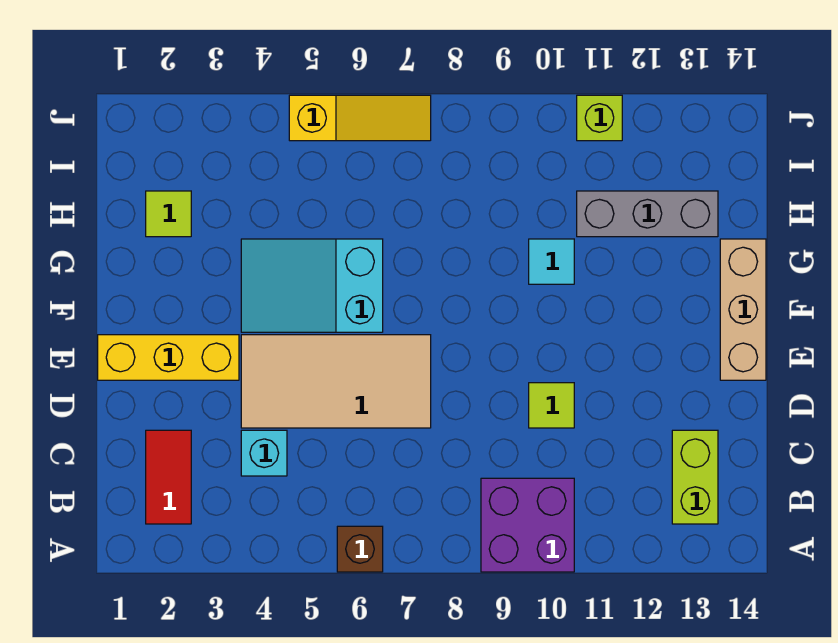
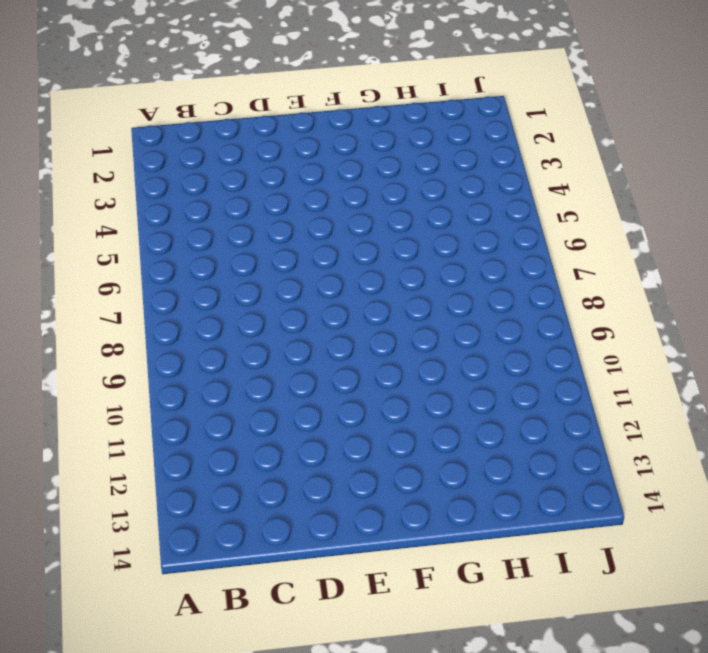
none -> brown brick A6 level 1
none -> purple brick A9:B10 level 1
none -> red tile B2:C2 level 1

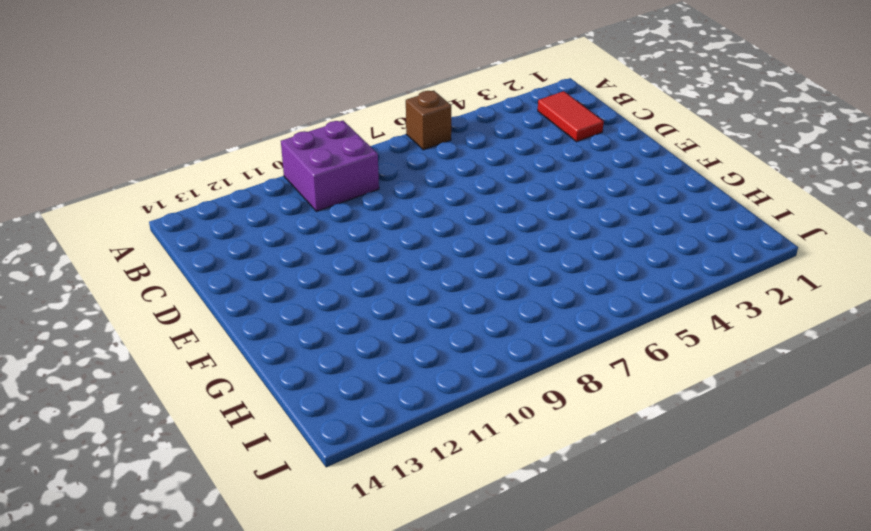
none -> lime brick B13:C13 level 1
none -> cyan brick C4 level 1
none -> tan tile D4:E7 level 1

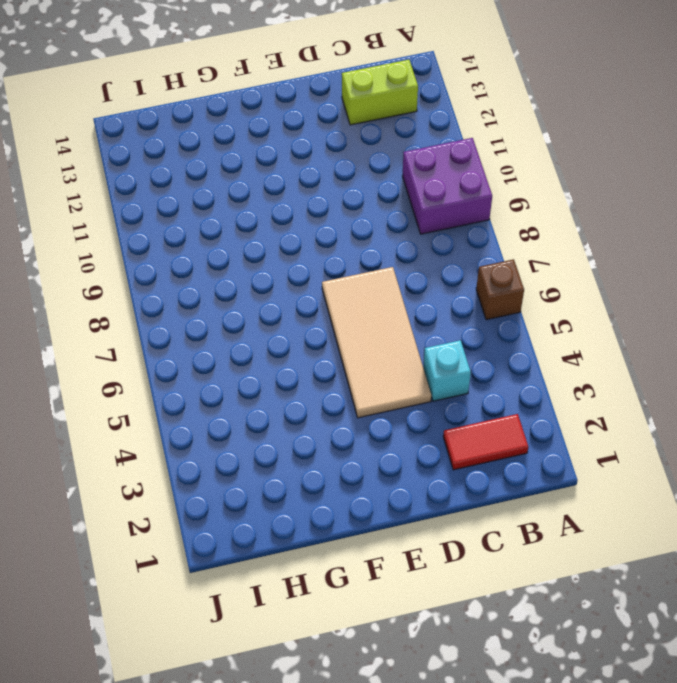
none -> lime tile D10 level 1
none -> yellow brick E1:E3 level 1
none -> tan brick E14:G14 level 1

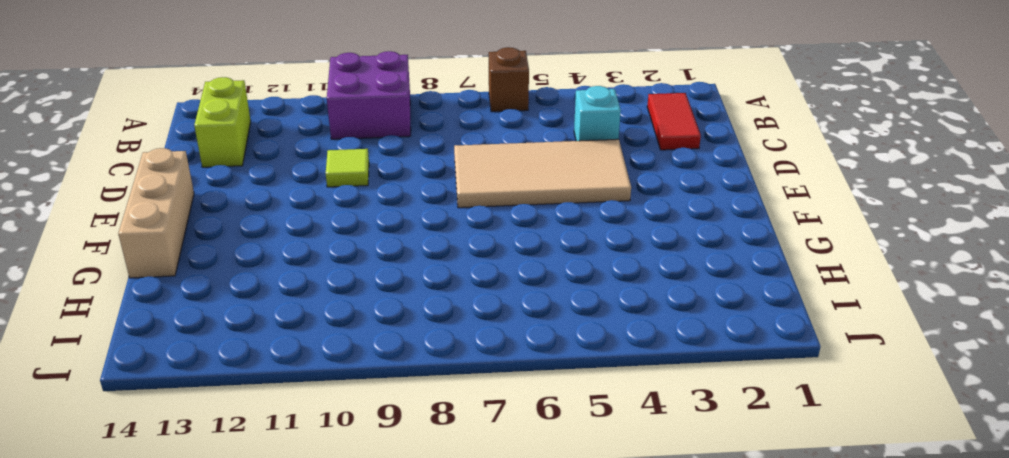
none -> yellow brick E1:E3 level 1
none -> cyan slope F4:G6 level 1 top 6
none -> cyan tile G10 level 1

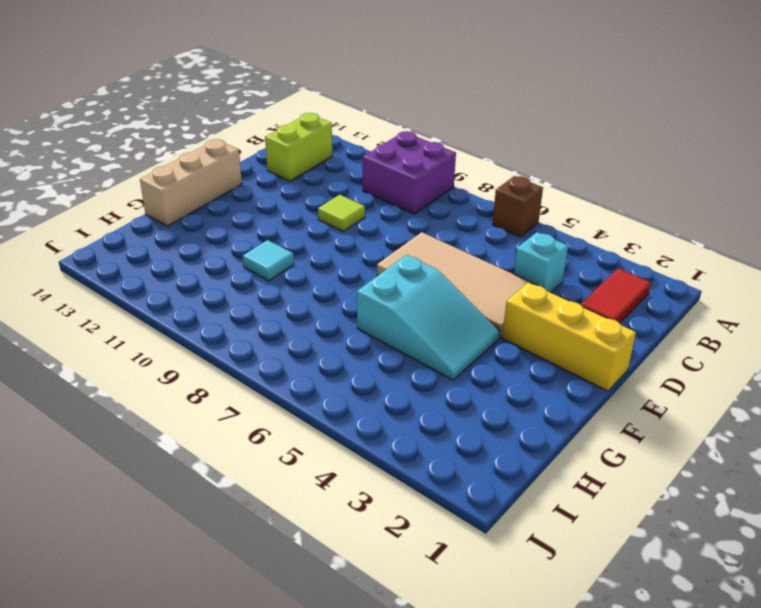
none -> lime tile H2 level 1
none -> grey brick H11:H13 level 1
none -> yellow slope J5:J7 level 1 top 5

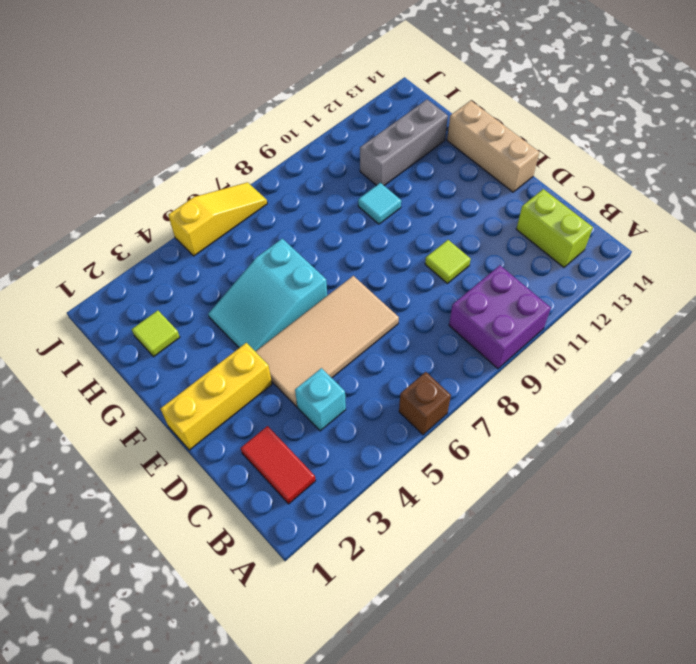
none -> lime brick J11 level 1

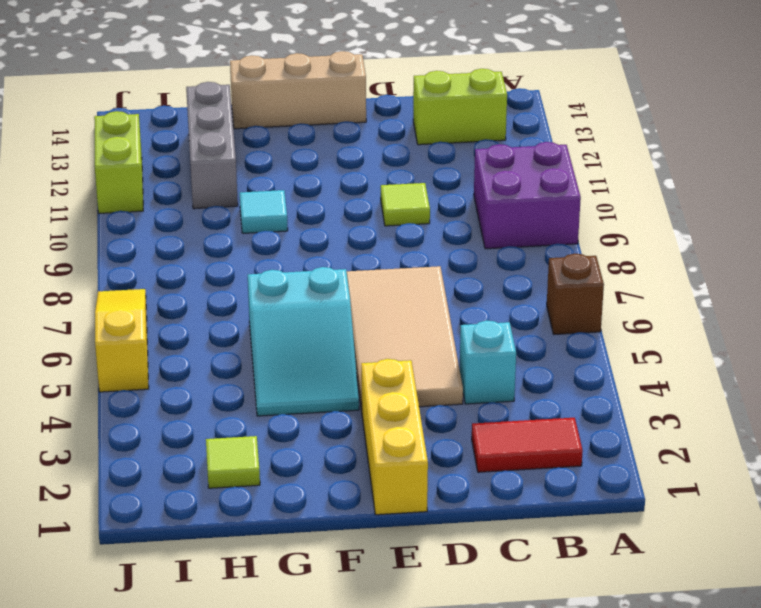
lime brick J11:J12 level 1 -> lime brick J11 level 1

